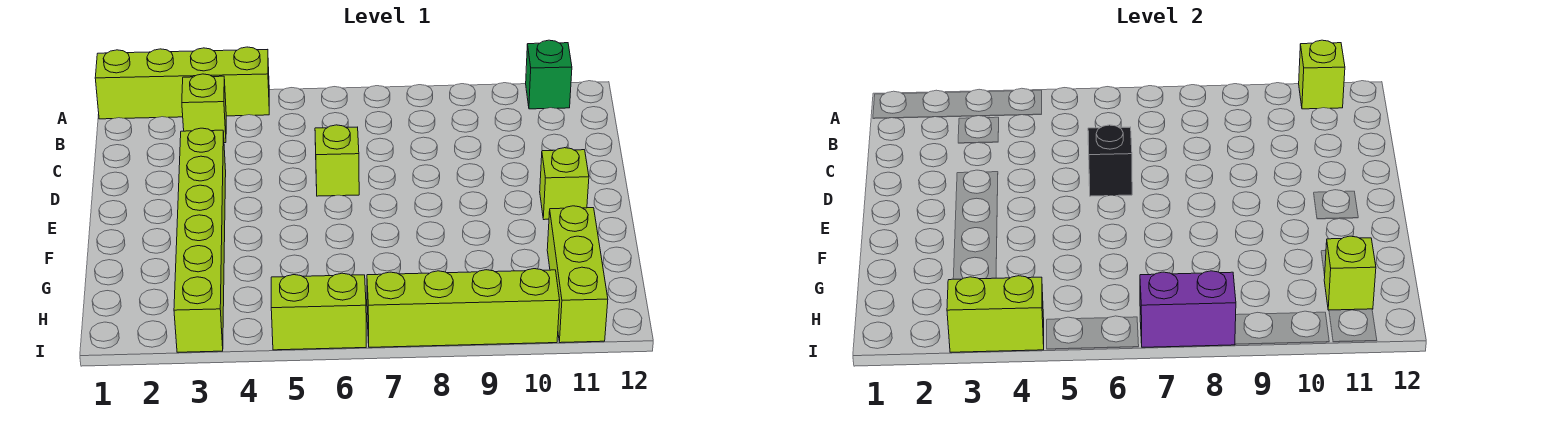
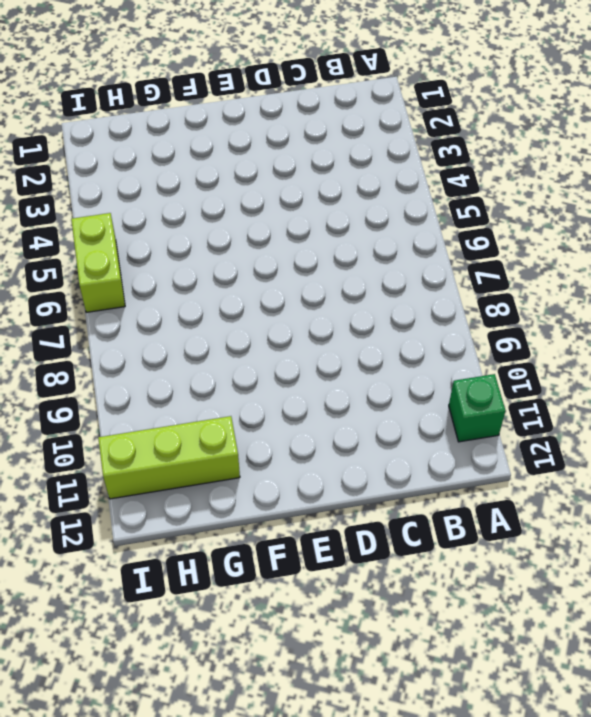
none -> lime brick A1:A4 level 1
none -> lime brick B3 level 1
none -> lime brick D3:I3 level 1

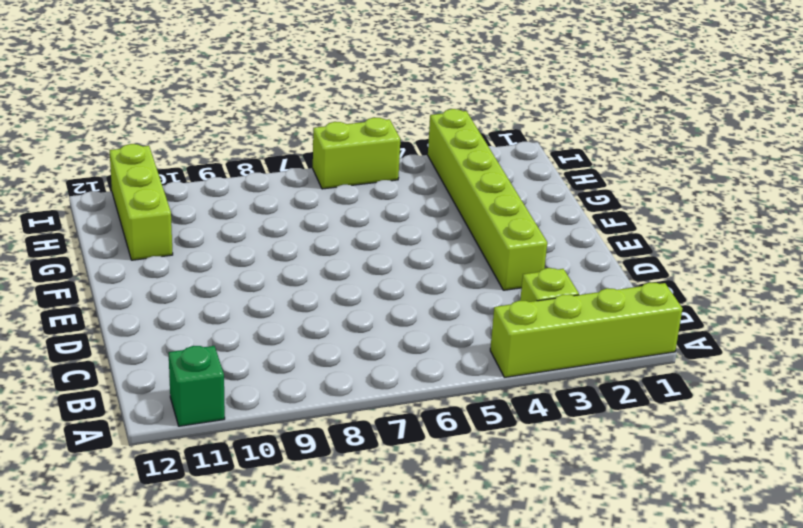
none -> lime brick D6 level 1
none -> lime brick E11 level 1
none -> lime brick I7:I10 level 1

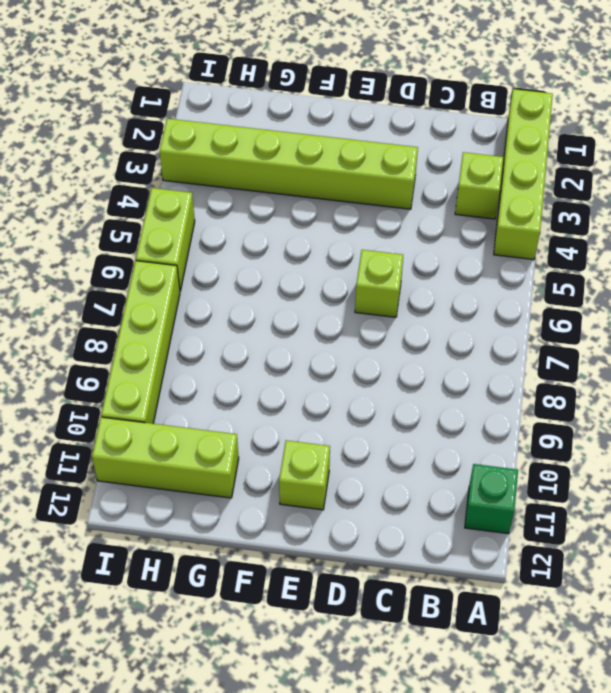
none -> lime brick A11 level 2
none -> black brick D6 level 2
none -> lime brick H11 level 2

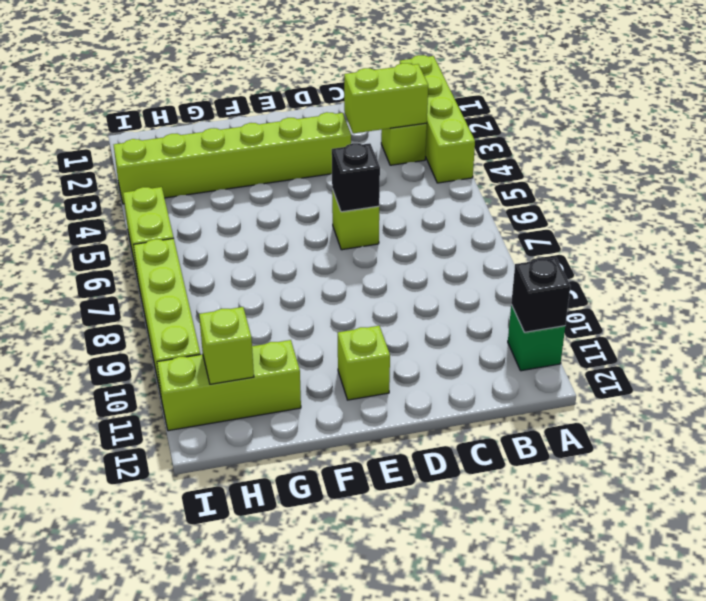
black brick A11 level 2 -> lime brick A11 level 2
lime brick B3:C3 level 2 -> lime brick I3:I4 level 2
none -> purple brick I7:I8 level 2

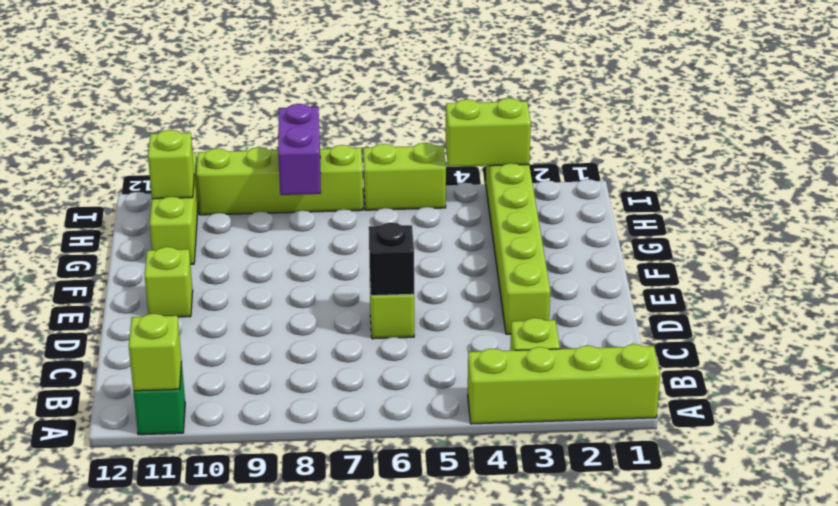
purple brick H8:I8 level 2 -> purple brick I7:I8 level 2

